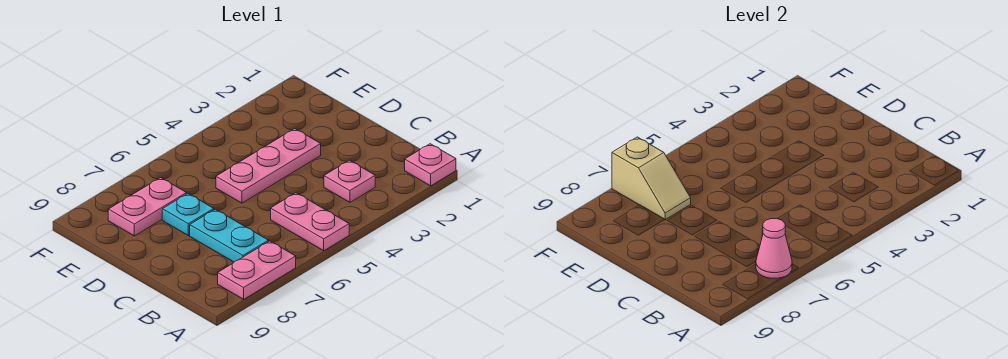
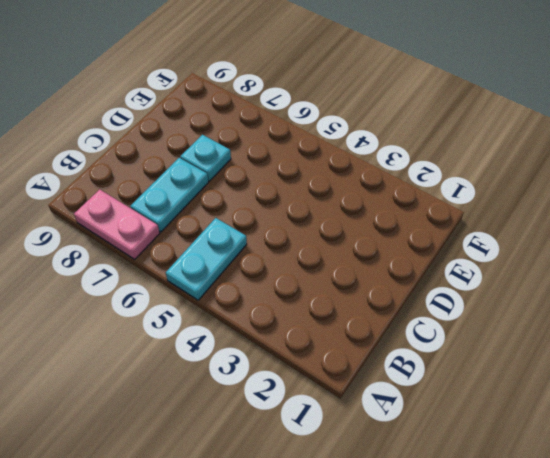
cyan plate A5:B5 level 1 -> pink plate A5:B5 level 1
none -> pink plate A1 level 1
none -> pink plate B3 level 1

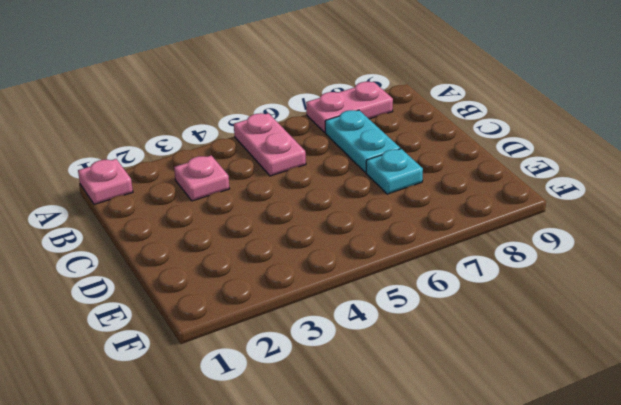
none -> pink plate D3:D5 level 1
none -> pink plate E7:E8 level 1

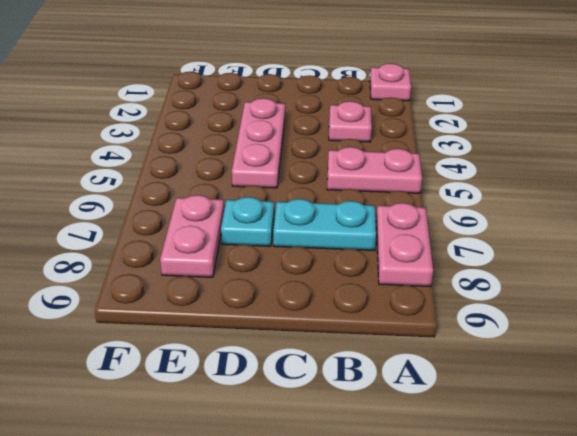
none -> pink cone A7 level 2
none -> tan slope E7:F7 level 2 top F

